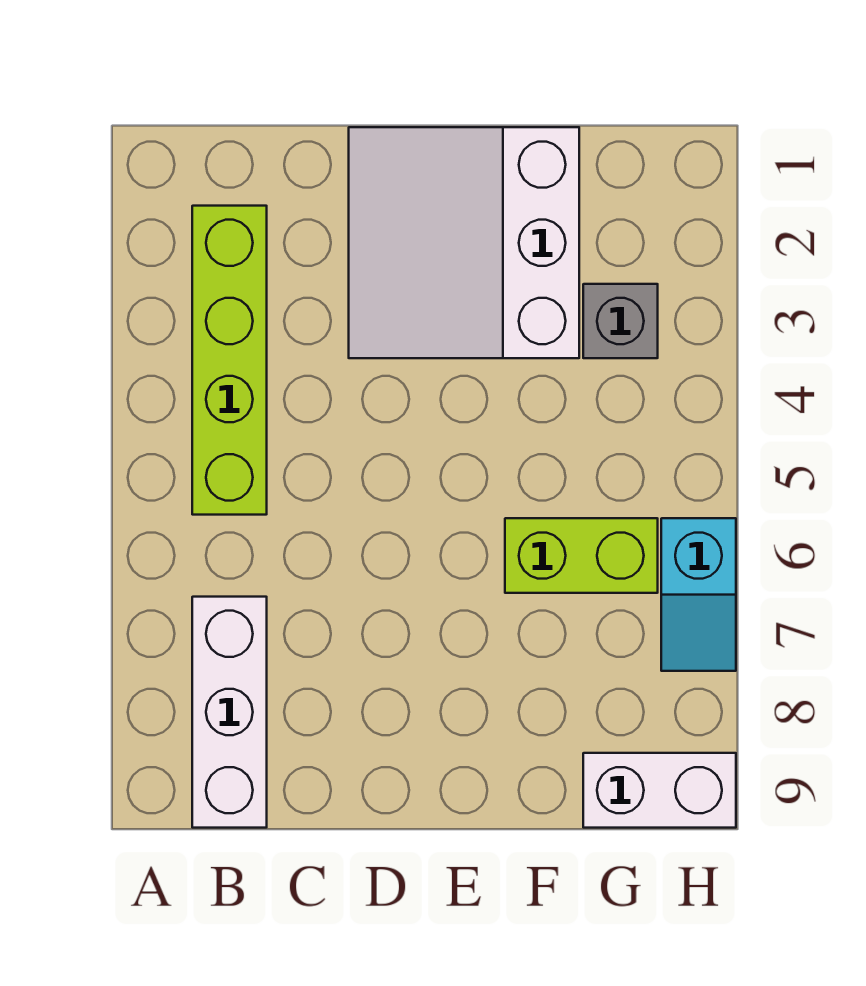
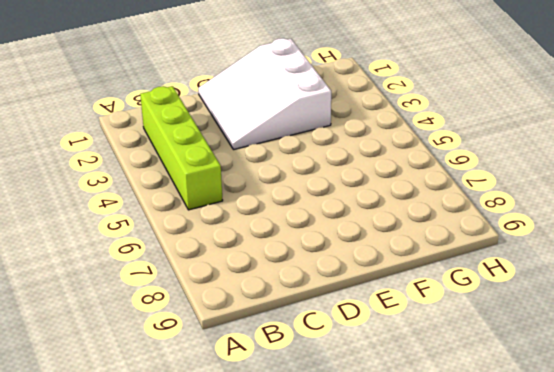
none -> white brick B7:B9 level 1
none -> lime brick F6:G6 level 1

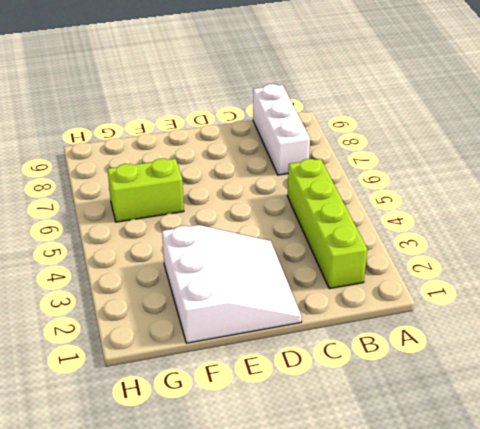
none -> grey brick G3 level 1
none -> white brick G9:H9 level 1

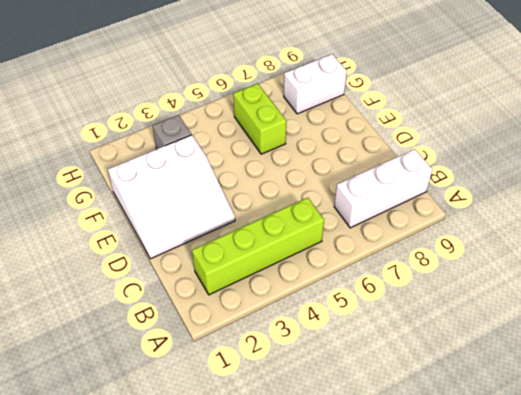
white brick G8:G9 level 1 -> white brick G9:H9 level 1
none -> cyan slope H6:H7 level 1 top 6

